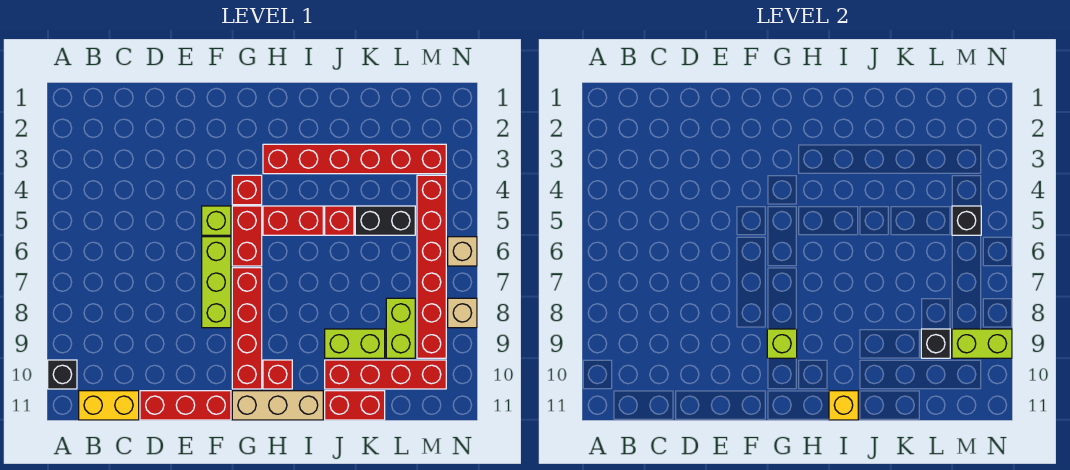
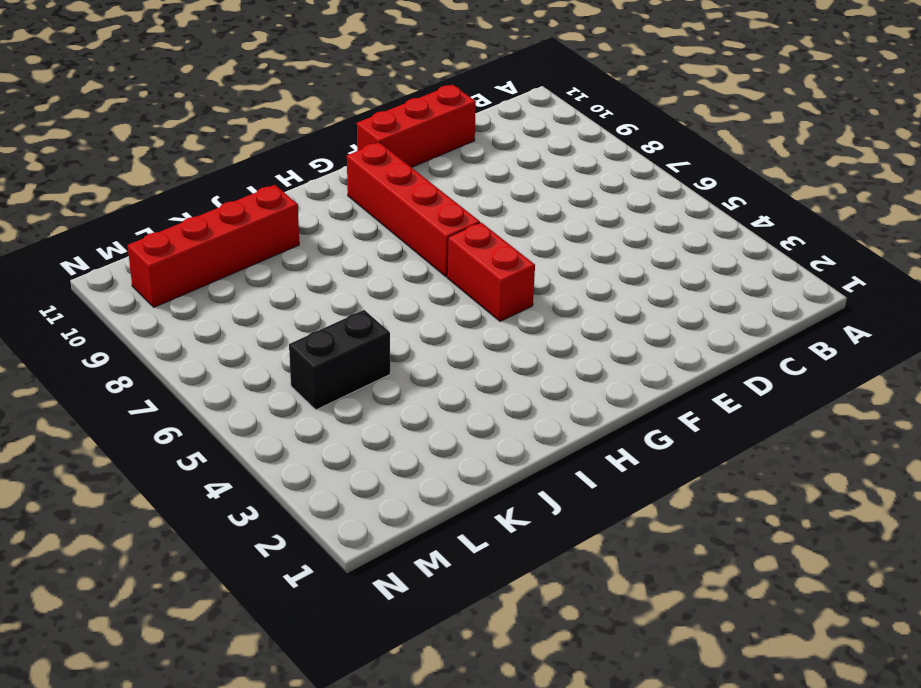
none -> black brick A10 level 1
none -> yellow brick B11:C11 level 1
none -> lime brick F5 level 1

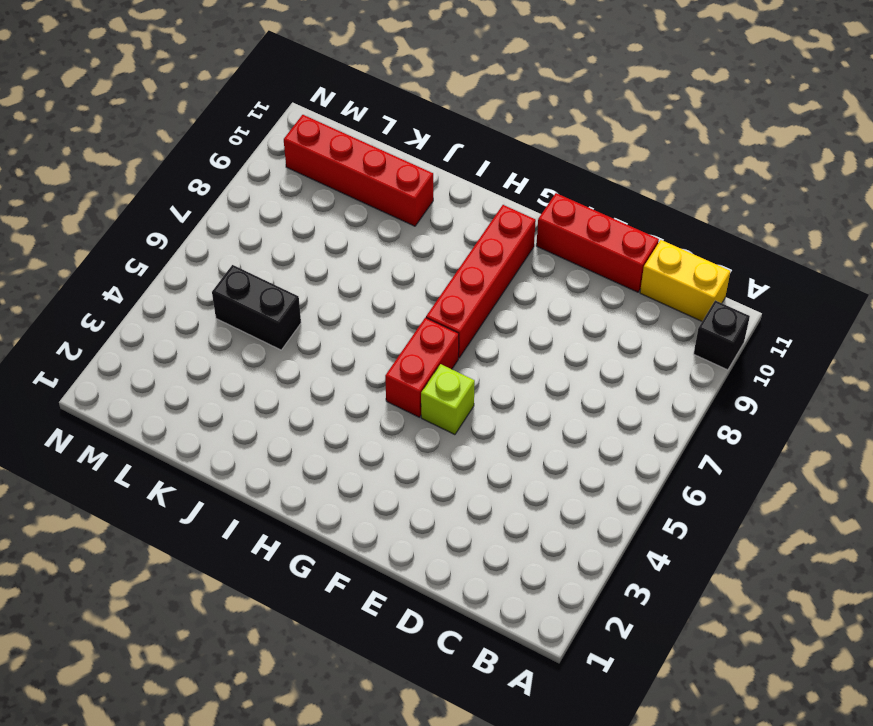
none -> lime brick F6:F8 level 1
none -> red brick G4 level 1
none -> tan brick G11:I11 level 1

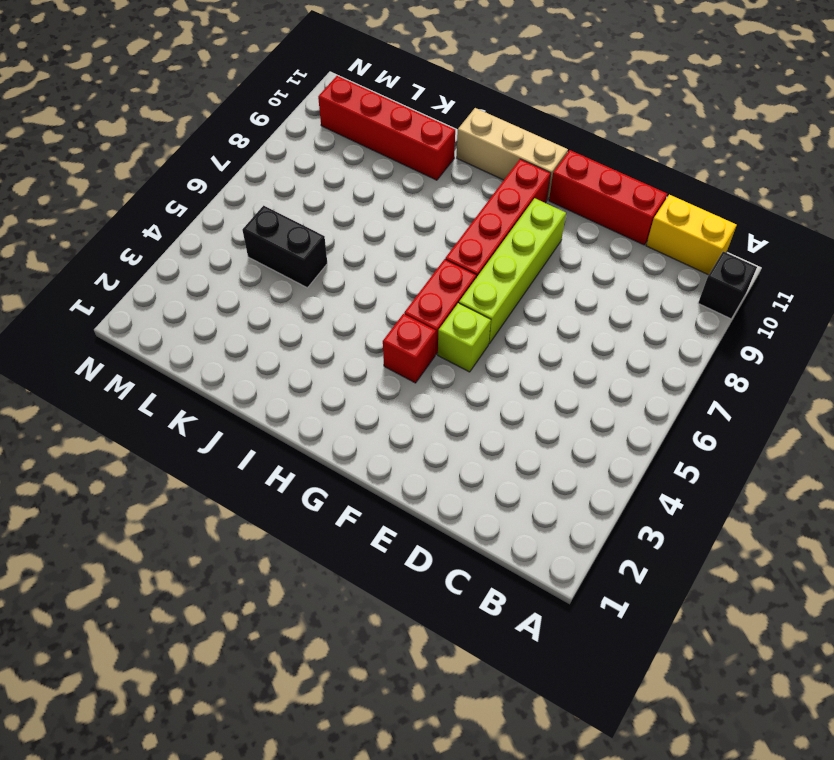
lime brick F6:F9 level 1 -> lime brick F6:F8 level 1
none -> red brick H3:M3 level 1
none -> red brick H5:I5 level 1
none -> red brick H10 level 1

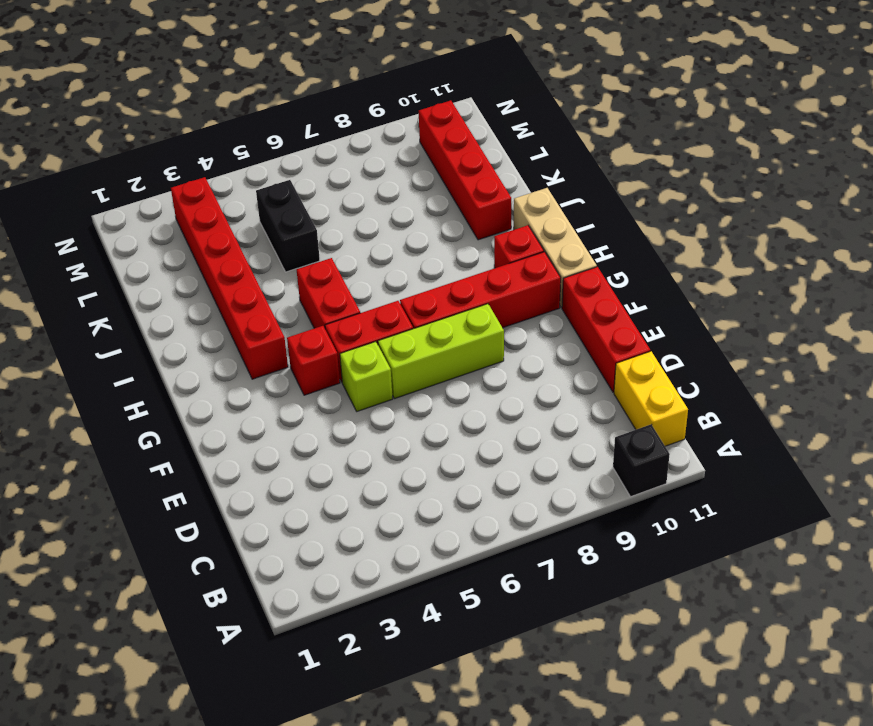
none -> red brick J5 level 1
none -> lime brick J9:K9 level 1
none -> red brick J11:K11 level 1

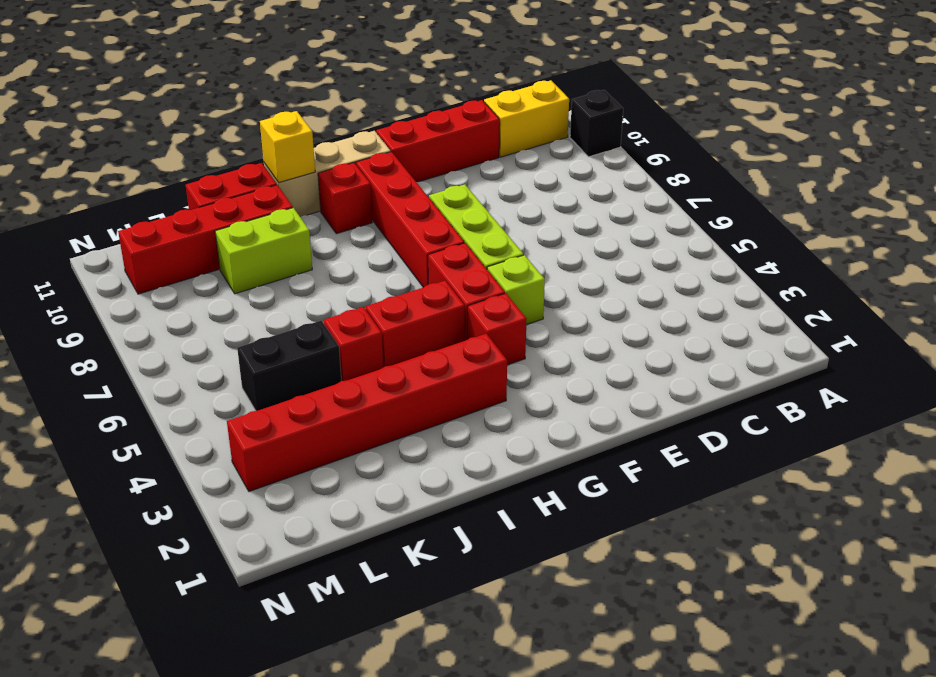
none -> lime brick L8:L9 level 1
none -> red brick M4:M9 level 1
none -> tan brick N6 level 1

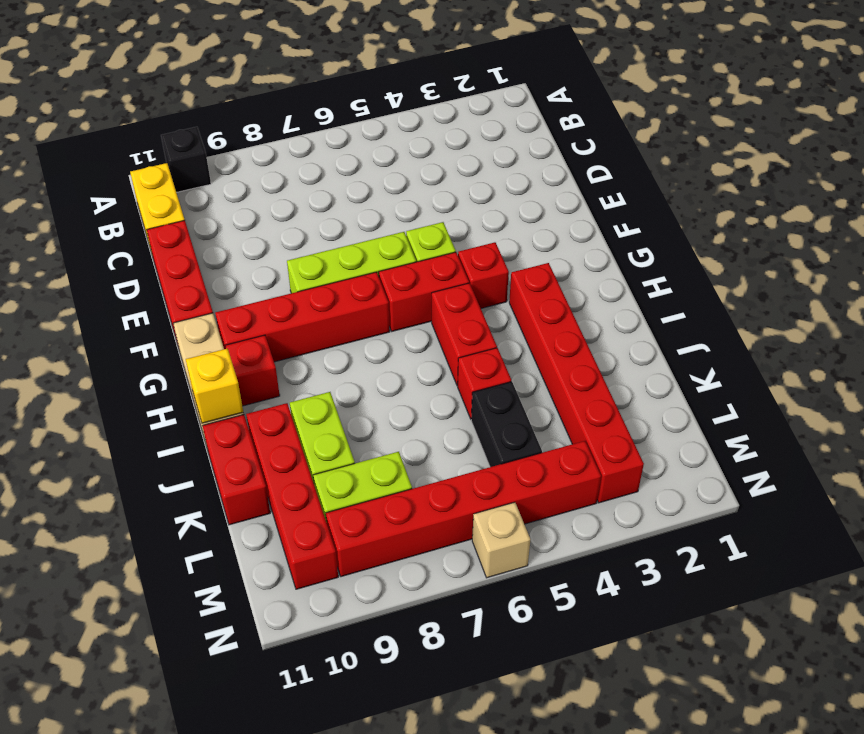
none -> tan brick N8 level 1
none -> lime brick G9 level 2
none -> black brick L9 level 2

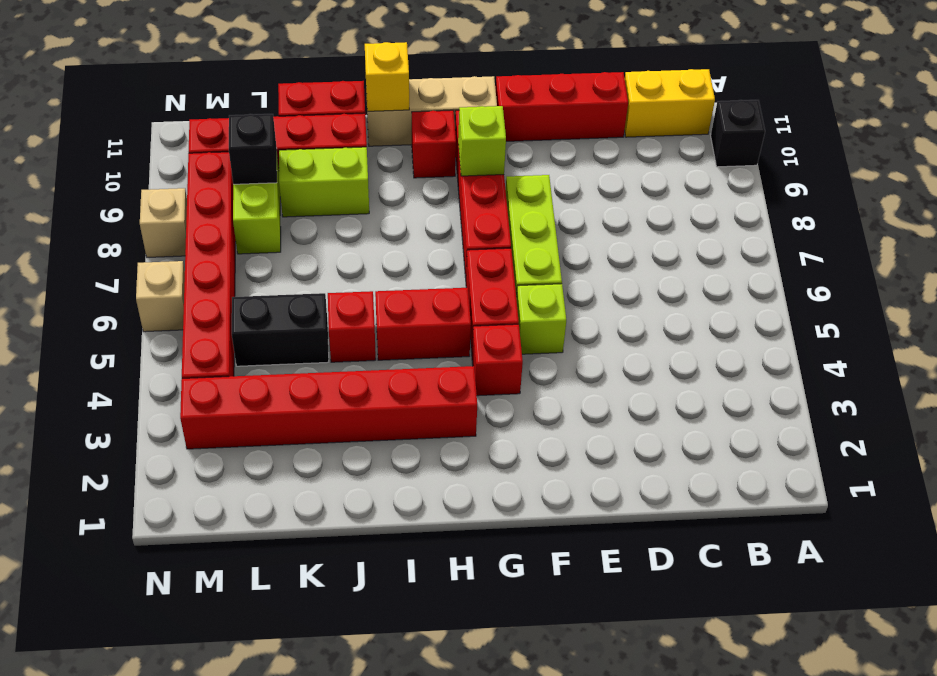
none -> black brick M5 level 2
none -> lime brick M9:N9 level 2

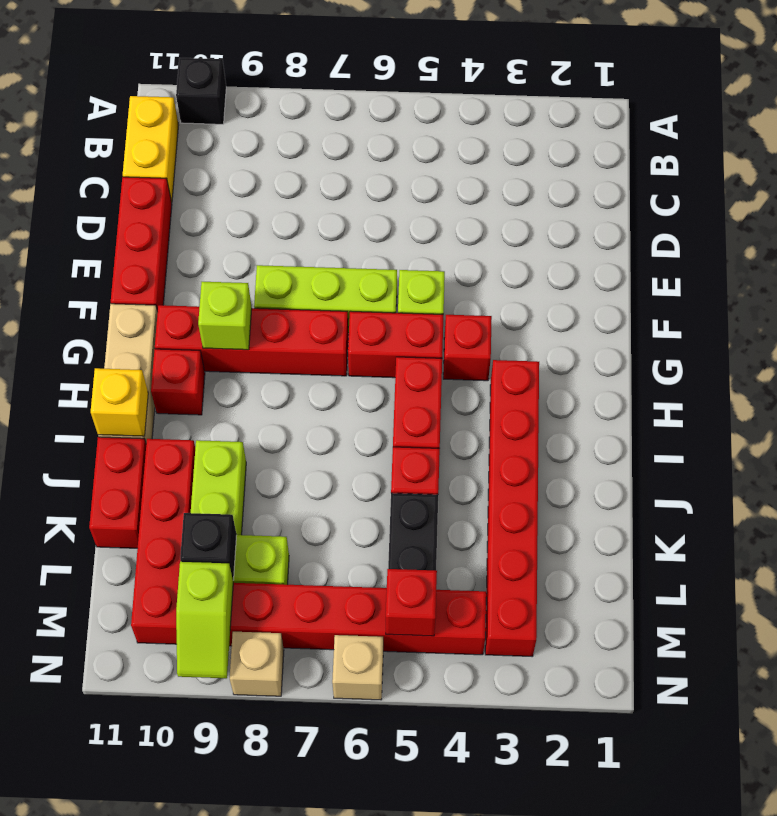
red brick M5 level 2 -> black brick M5 level 2
lime slope M9:N9 level 2 top M -> lime brick M9:N9 level 2

